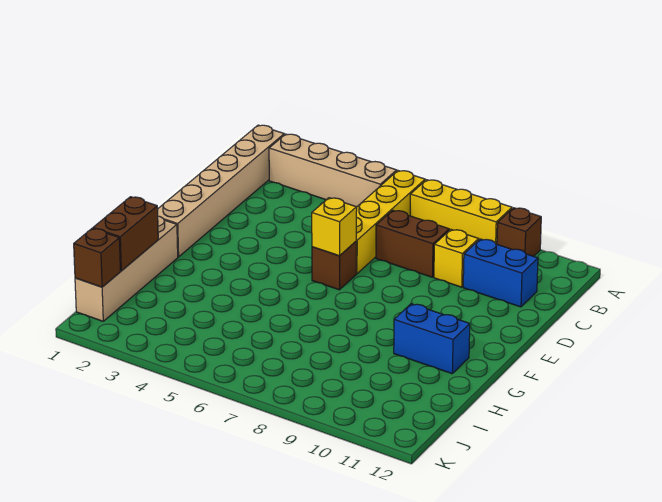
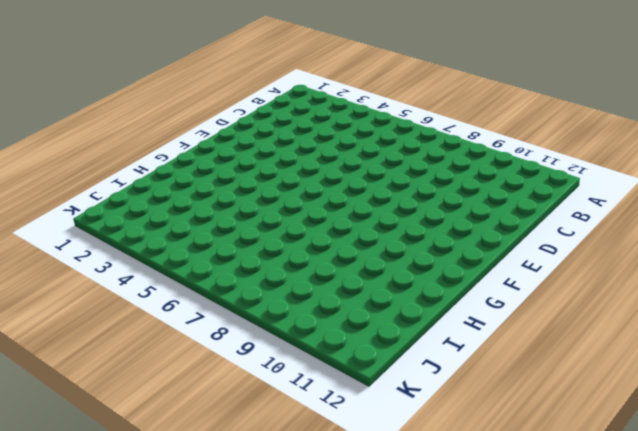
none -> tan brick A1:F1 level 1
none -> tan brick A2:A5 level 1
none -> yellow brick A6:D6 level 1

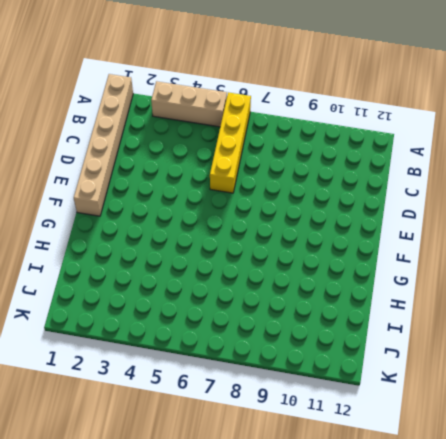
tan brick A3:A5 level 1 -> tan brick A2:A5 level 1
none -> yellow brick A7:A9 level 1
none -> brown brick A10 level 1
none -> brown brick C7:C8 level 1

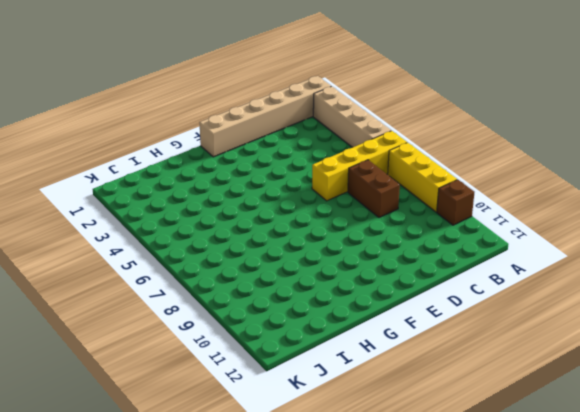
none -> yellow brick C9 level 1
none -> blue brick C10:C11 level 1
none -> brown brick E6 level 1

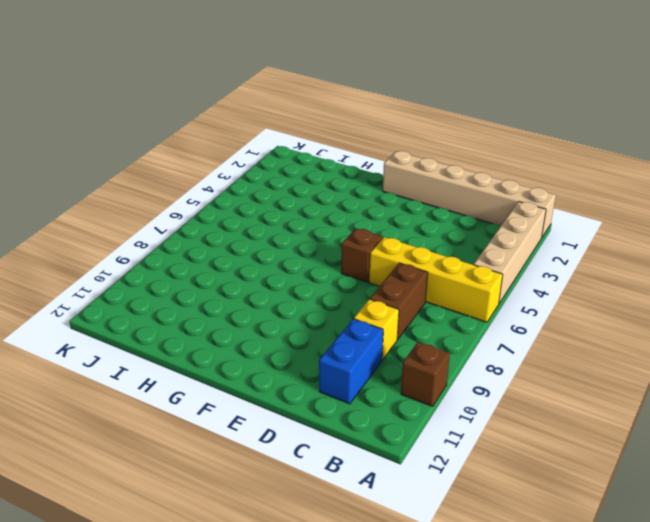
none -> yellow brick A7:A9 level 1
none -> tan brick G1:J1 level 1
none -> blue brick G10:G11 level 1

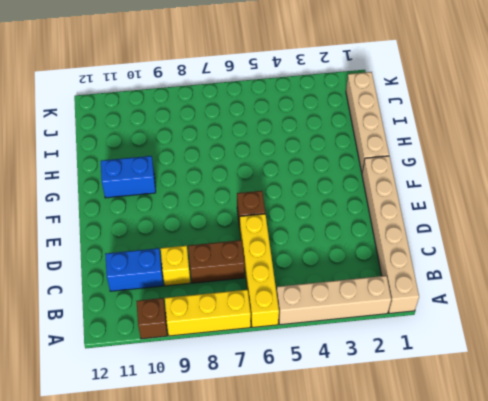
none -> yellow brick E6 level 2
none -> brown brick H1:I1 level 2
none -> brown brick J1 level 2

